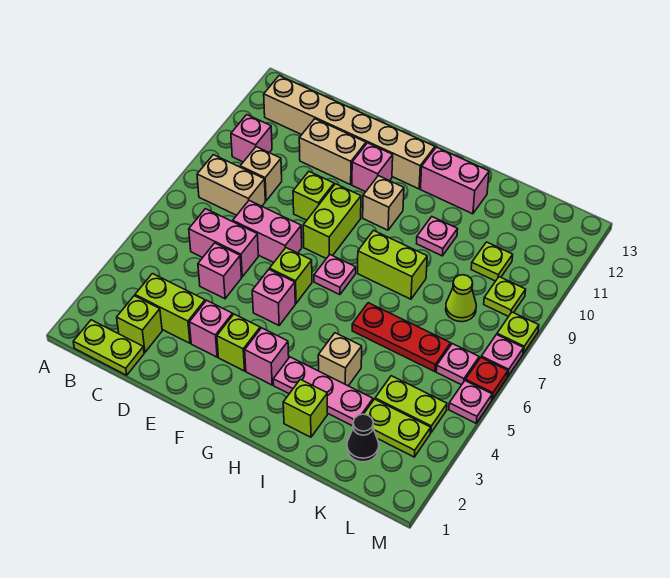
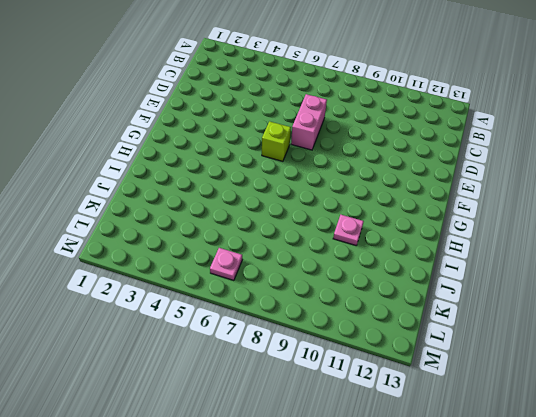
none -> lime plate B1:C1 level 1
none -> tan brick B8:C8 level 1
none -> pink brick B10 level 1
none -> tan brick B12:G12 level 1

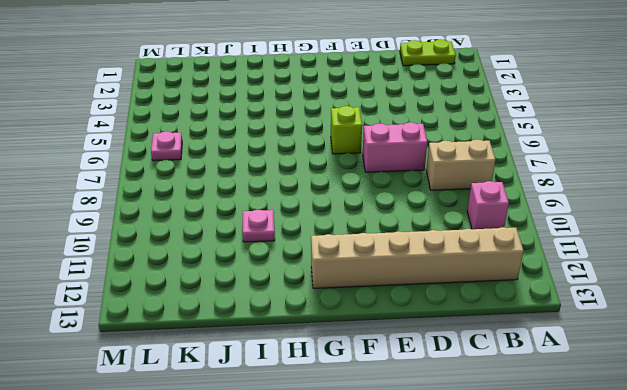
none -> lime brick C2 level 1
none -> lime brick C3:D3 level 1
none -> pink brick C6:D6 level 1
none -> tan brick C9 level 1

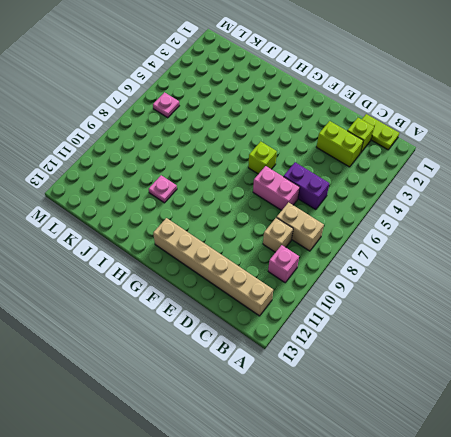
purple brick C6:D6 level 1 -> pink brick C6:D6 level 1
none -> pink brick D5 level 1
none -> tan brick D11:E11 level 1
none -> pink brick E3 level 1
none -> lime brick E9 level 1

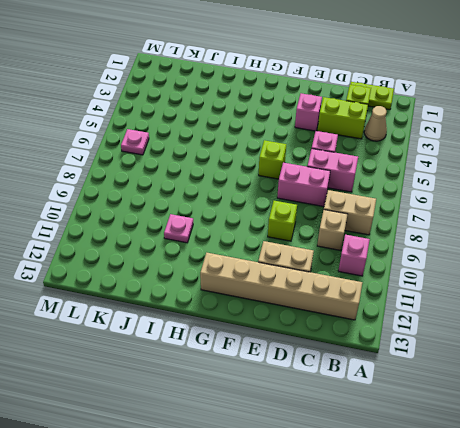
tan cone B3 level 1 -> none
none -> lime brick F3 level 1
none -> pink brick F5 level 1
none -> lime brick F8:F9 level 1
none -> pink brick F11 level 1

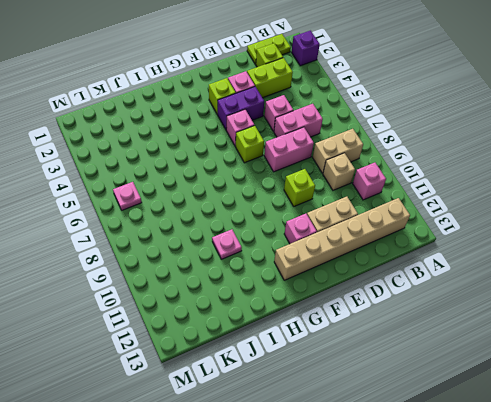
purple brick A2 level 1 -> none
purple brick E4:F4 level 1 -> none
none -> lime brick F8:F9 level 1
none -> pink brick G3 level 1
none -> pink plate G7 level 1
none -> tan brick G10 level 1

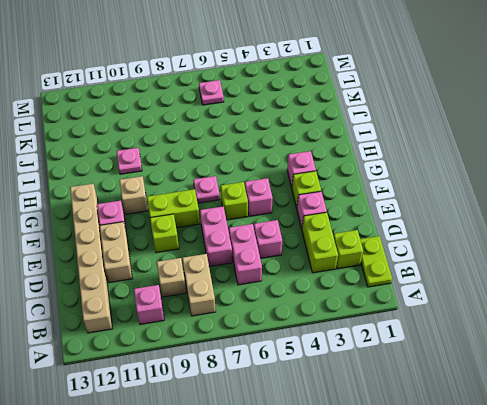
none -> pink plate H3:J3 level 1
none -> lime brick H8:I8 level 1
none -> pink brick H12:I12 level 1
none -> lime brick I2 level 1

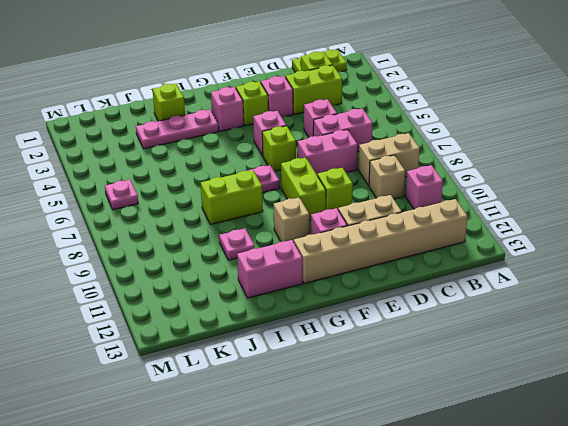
none -> tan brick I4 level 1
none -> red plate I6:K6 level 1
none -> black cone K2 level 1
none -> lime plate K3:L3 level 1

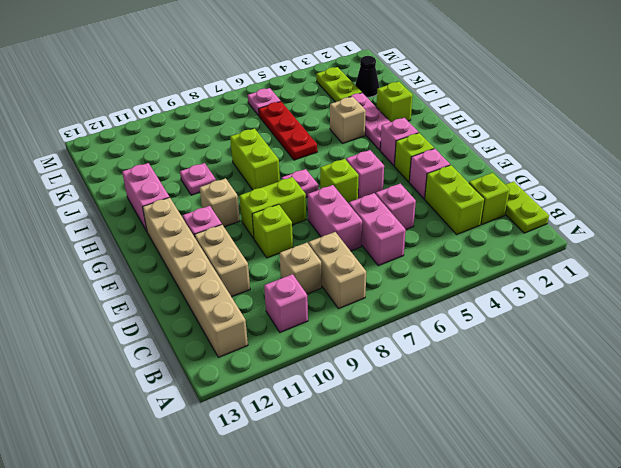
none -> lime plate K4:L4 level 1
none -> lime cone K8 level 1
none -> lime plate K10 level 1
none -> lime plate L9 level 1

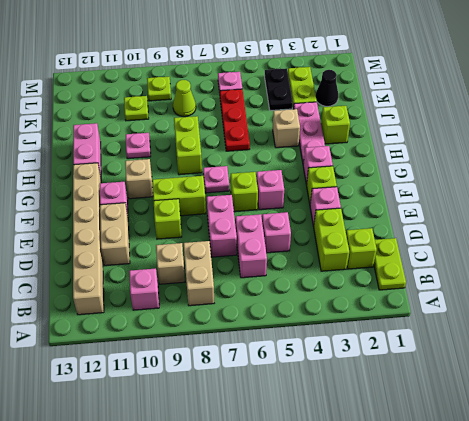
black plate K4:L4 level 1 -> lime plate K4:L4 level 1
none -> pink plate M5 level 1
none -> red plate M6 level 1
none -> pink plate M7 level 1
none -> lime plate M8 level 1

